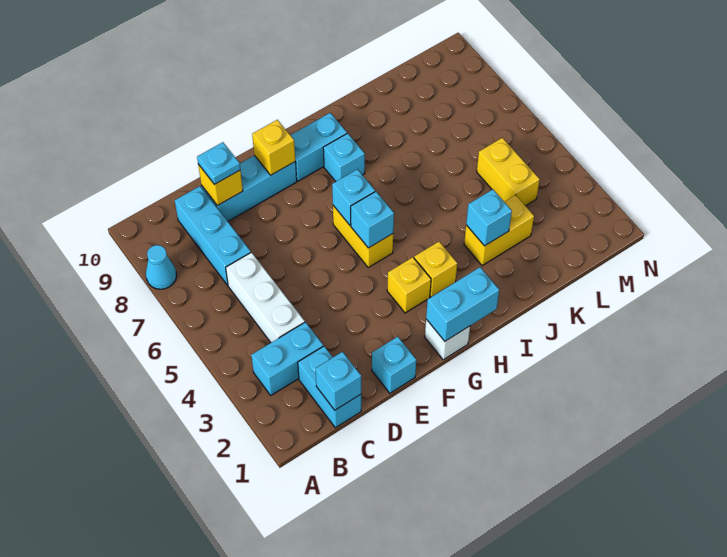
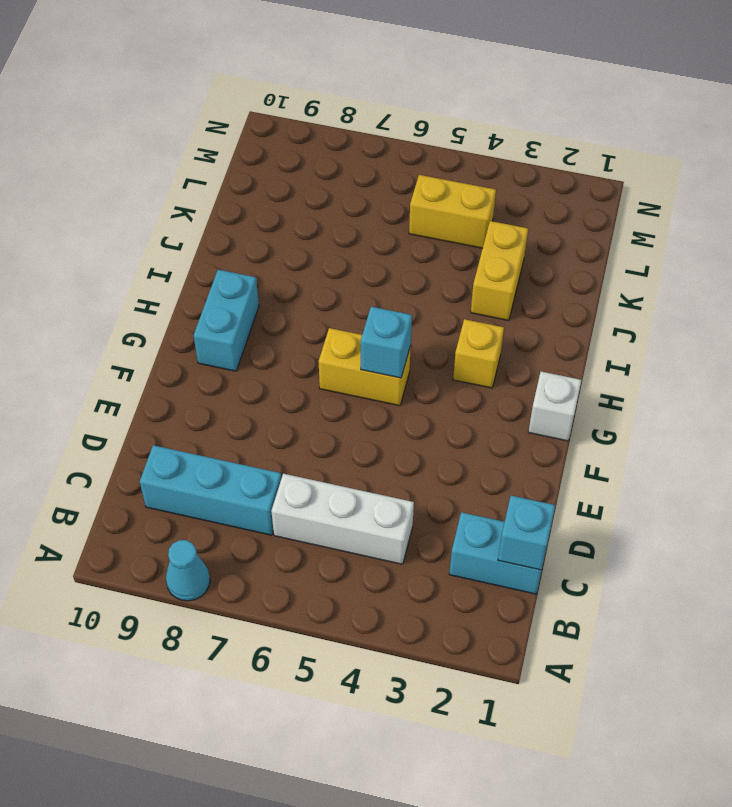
none -> cyan brick B3:C3 level 1
none -> cyan brick D9:F9 level 1
none -> cyan brick E1 level 1

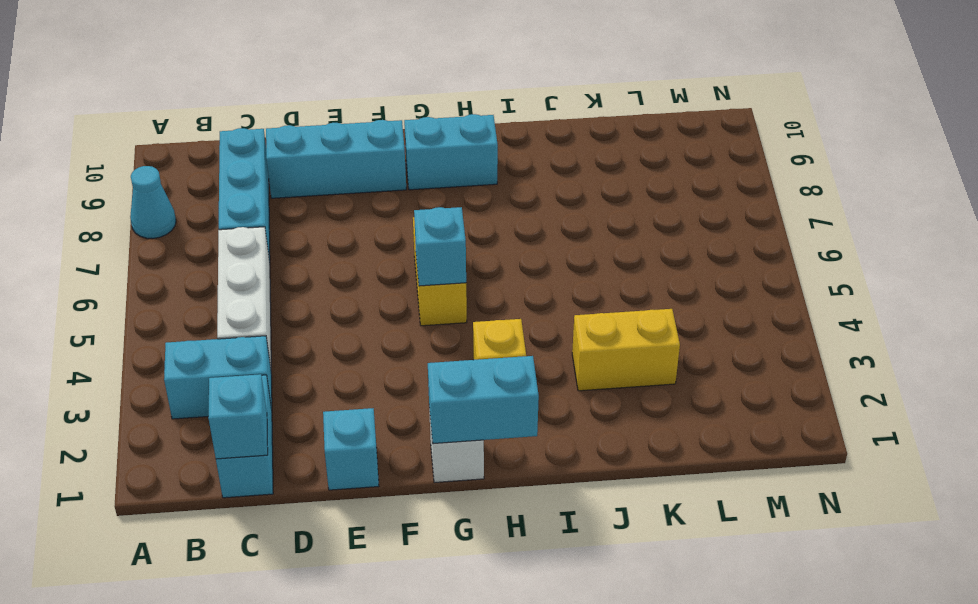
none -> yellow brick G3 level 1
none -> cyan brick H8 level 1
none -> yellow brick L4:L5 level 1

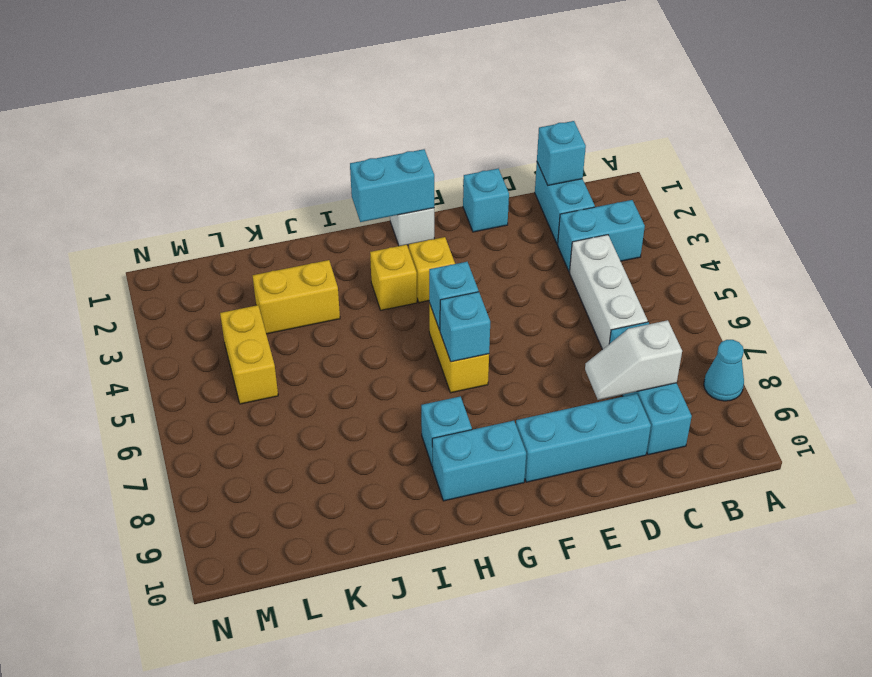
white slope C8:D8 level 2 top C -> none
none -> yellow brick D9 level 2
none -> yellow brick F9 level 2
none -> cyan brick J3 level 2

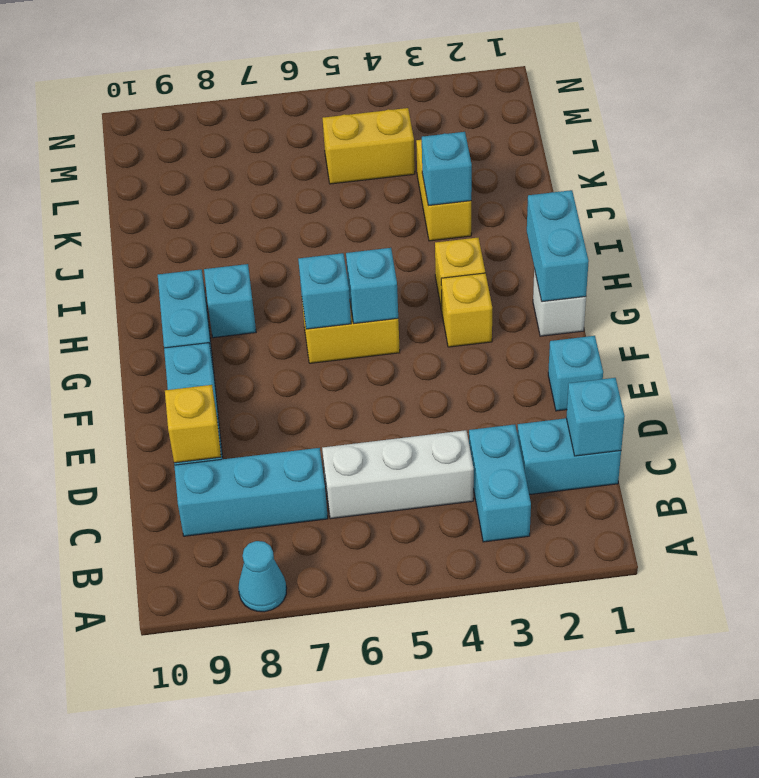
none -> yellow brick F9 level 2
none -> cyan plate D9 level 3

